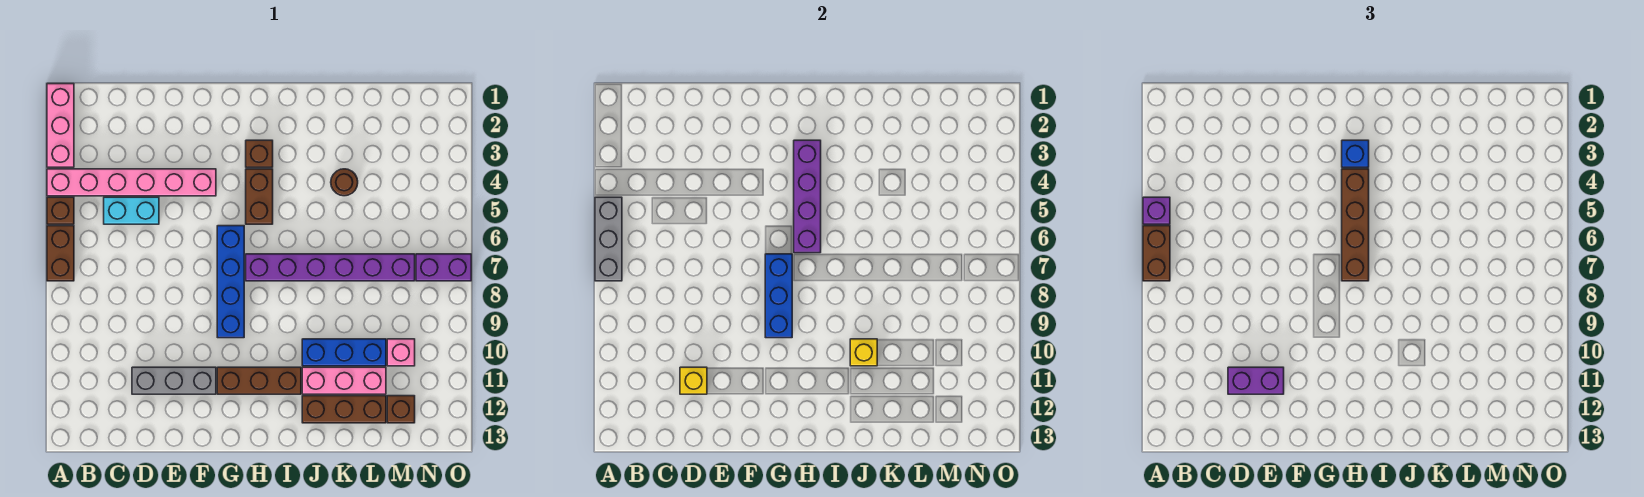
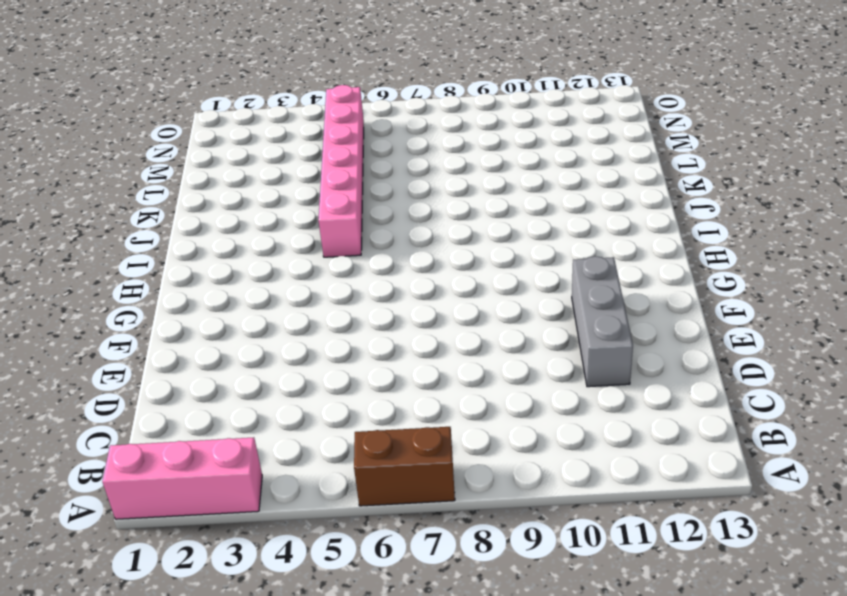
pink brick I5:N5 level 1 -> pink brick A4:F4 level 1
none -> brown brick A5 level 1
none -> cyan brick C5:D5 level 1
none -> blue brick G6:G9 level 1

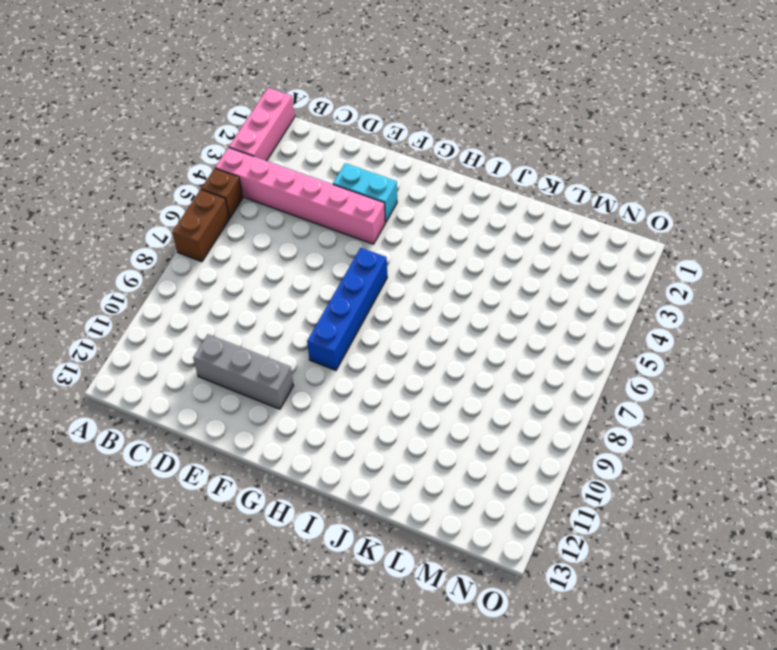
cyan brick E3:F3 level 1 -> cyan brick C5:D5 level 1
none -> brown brick G11:I11 level 1
none -> brown brick H3 level 1
none -> brown brick H4:H5 level 1

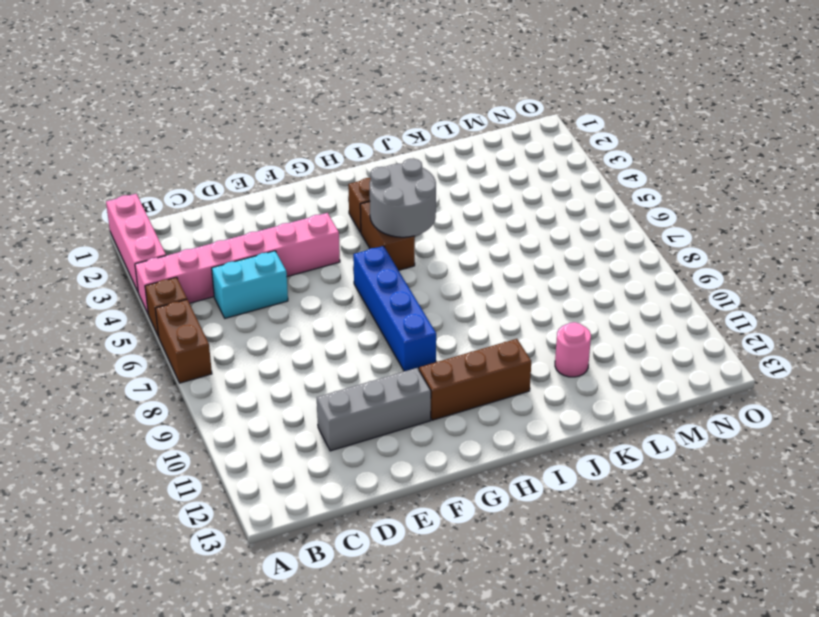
grey round brick H4:I5 level 2 -> purple brick H3:H6 level 2
pink round brick K11 level 1 -> pink brick J11:L11 level 1
none -> purple brick H7:M7 level 1
none -> blue brick J10:L10 level 1
none -> brown brick J12:L12 level 1

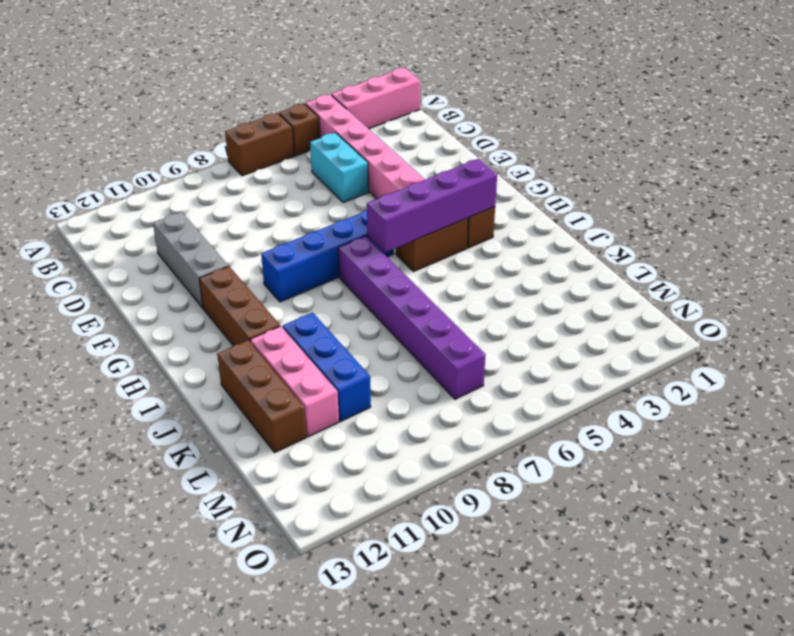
none -> brown round brick K4 level 1
none -> pink brick M10 level 1
none -> brown brick M12 level 1

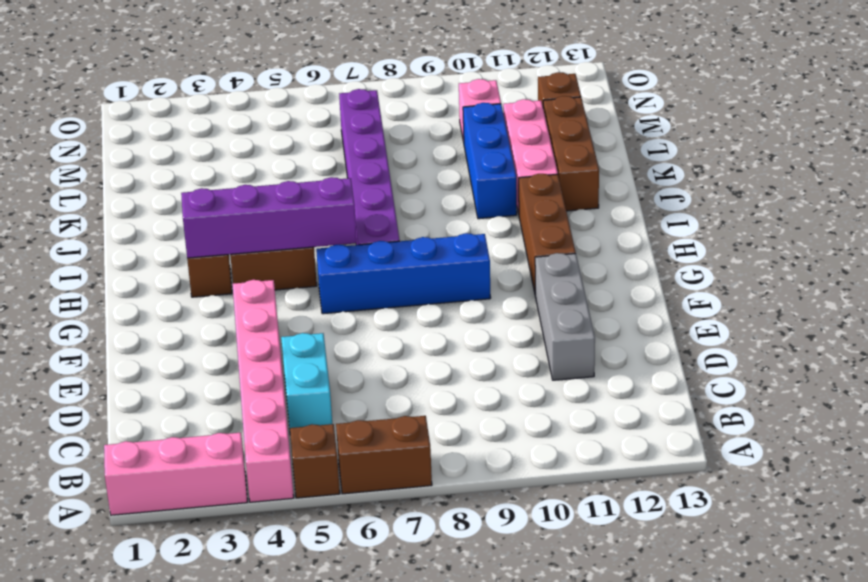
none -> brown round brick K4 level 1
none -> purple brick N7:O7 level 1
none -> grey brick A5:A7 level 2

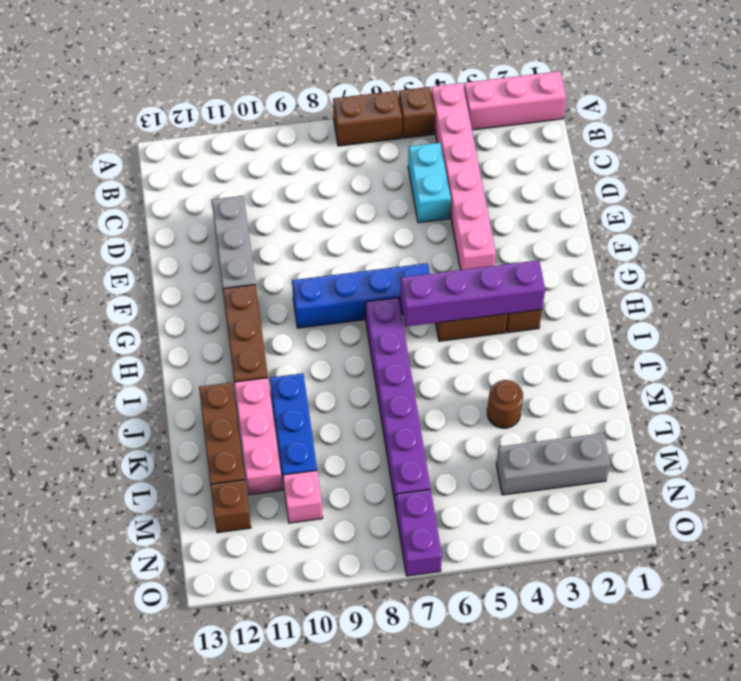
grey brick M2:M4 level 1 -> grey brick A5:A7 level 2
none -> yellow brick D11 level 2
none -> blue brick G7:G9 level 2
none -> yellow brick J10 level 2

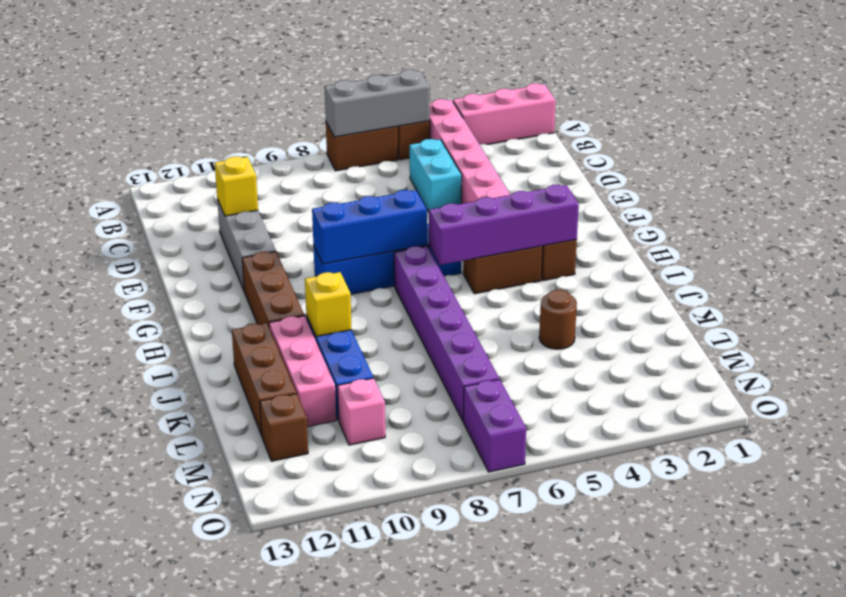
none -> purple brick A5 level 3
none -> brown brick A6:A7 level 3
none -> purple brick D11:E11 level 3

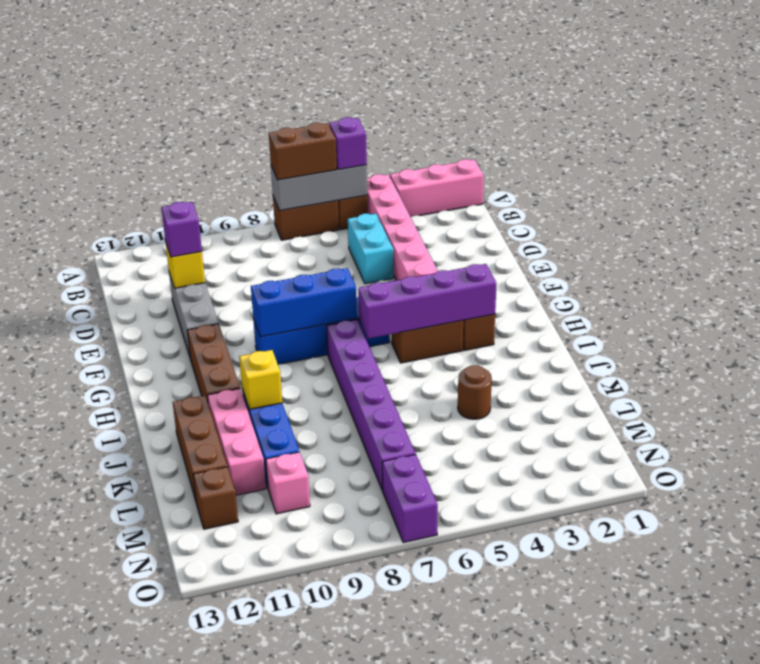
purple brick D11 level 3 -> purple brick D11:E11 level 3
none -> blue brick H3 level 3
none -> brown brick H4:H7 level 3

